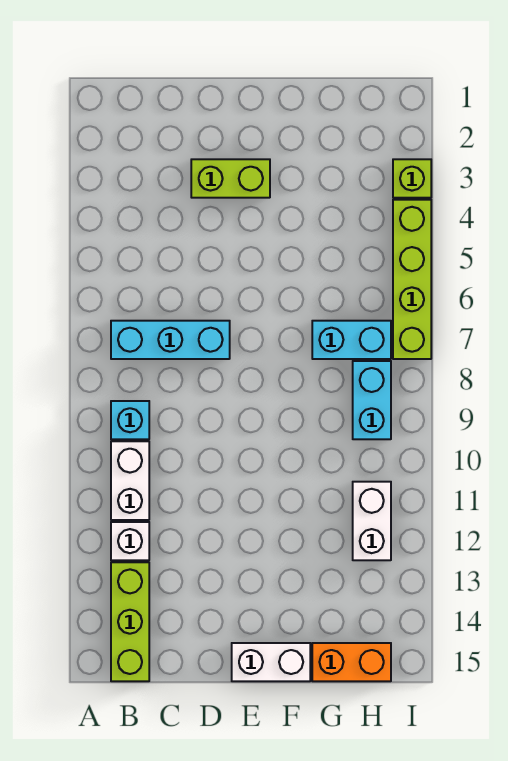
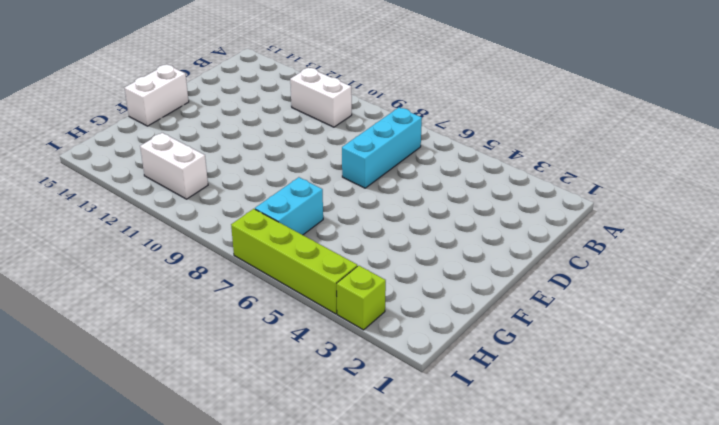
none -> cyan brick B9 level 1
none -> white brick B12 level 1
none -> lime brick B13:B15 level 1

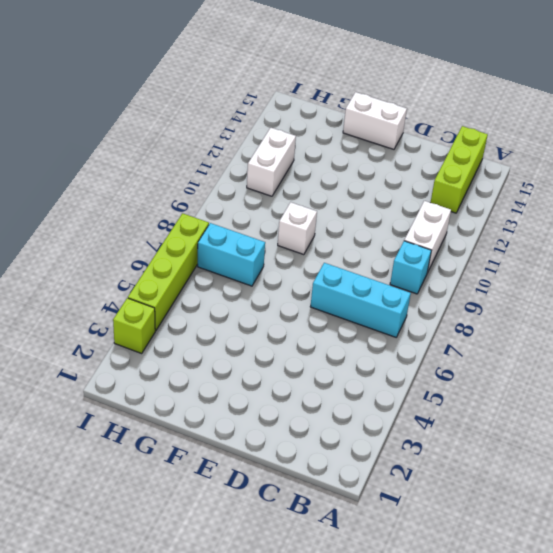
white brick F9 level 1 -> white brick B12 level 1
none -> lime brick D3:E3 level 1
none -> orange brick G15:H15 level 1
none -> cyan brick H8:H9 level 1

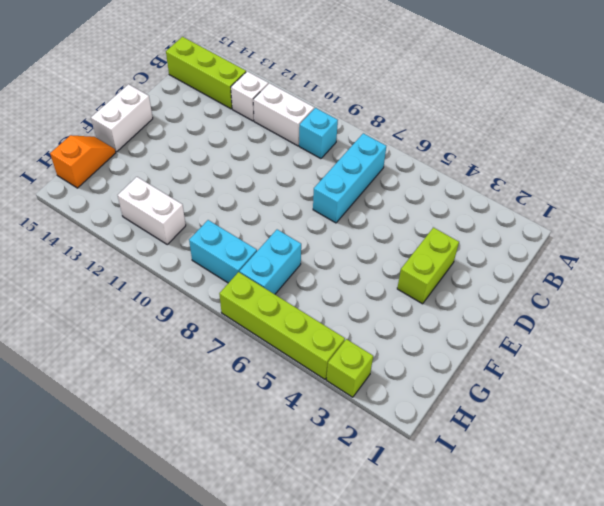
orange slope G15:H15 level 1 top H -> orange brick G15:H15 level 1

